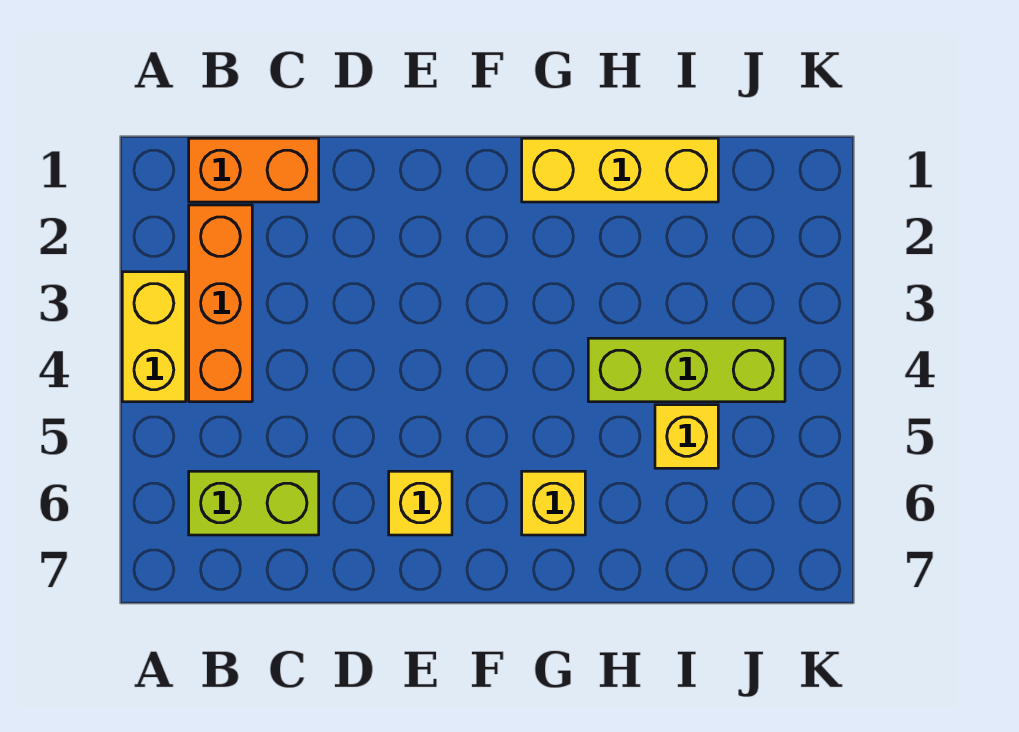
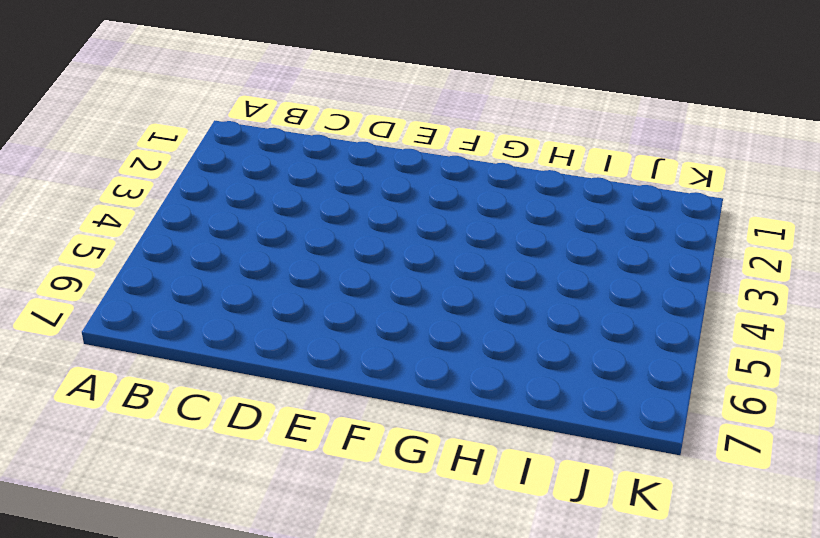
none -> yellow brick A3:A4 level 1
none -> orange brick B1:C1 level 1

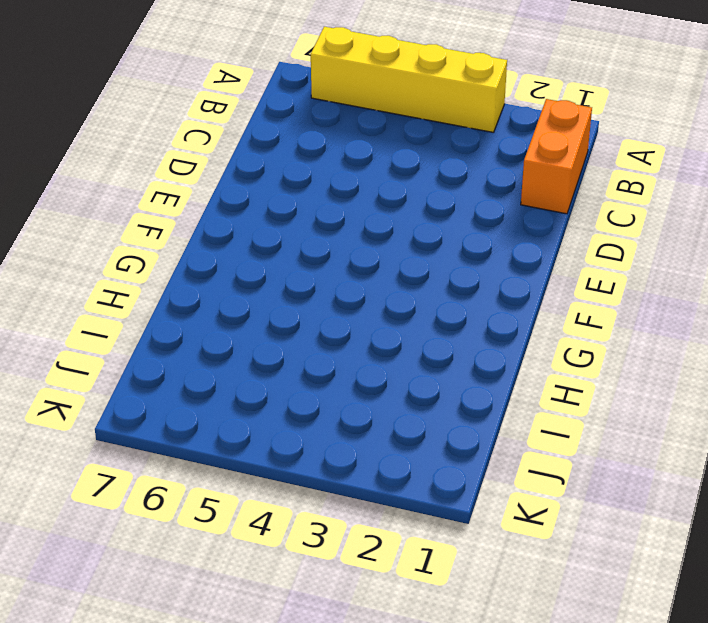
yellow brick A3:A6 level 1 -> yellow brick A3:A4 level 1
none -> orange brick B2:B4 level 1
none -> lime brick B6:C6 level 1

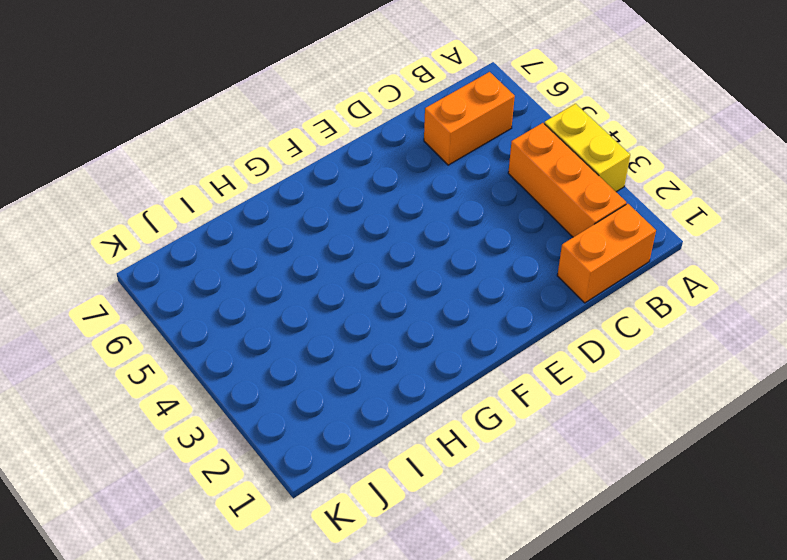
orange brick B6:C6 level 1 -> lime brick B6:C6 level 1
none -> yellow brick E6 level 1
none -> yellow brick G1:I1 level 1

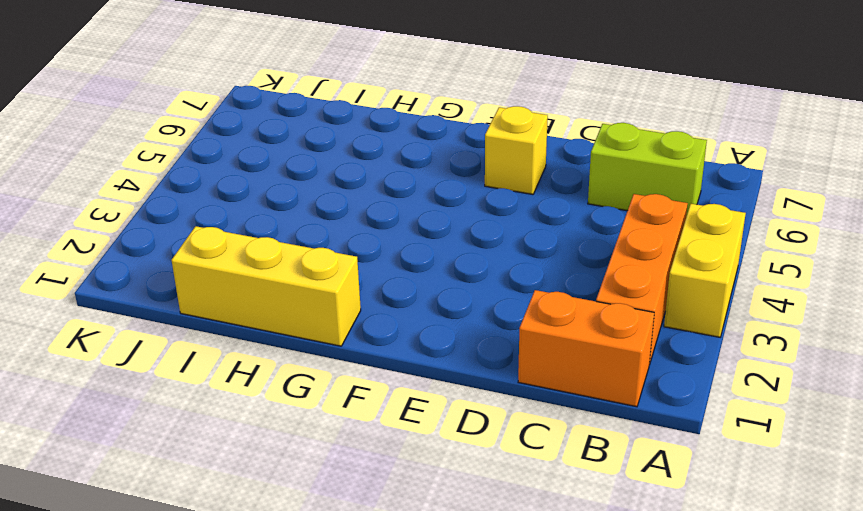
none -> yellow brick G6 level 1
none -> lime brick H4:J4 level 1

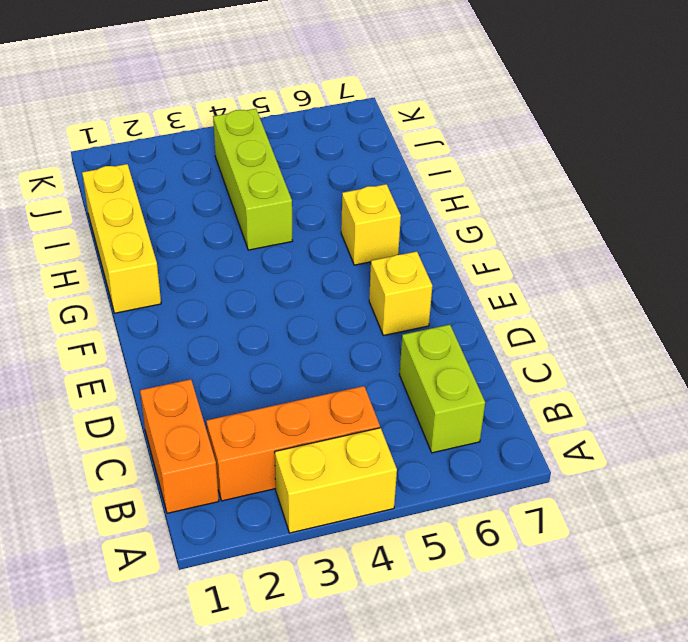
none -> yellow brick I5 level 1

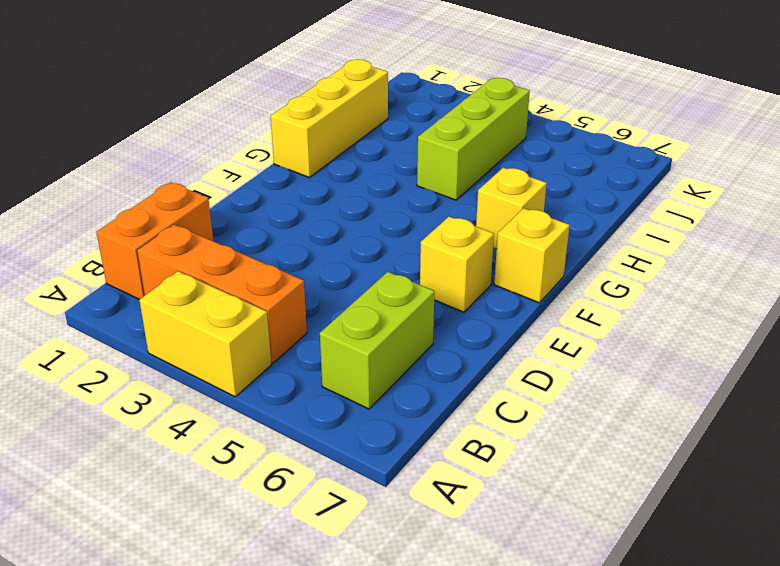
yellow brick F7 level 1 -> yellow brick I5 level 1

